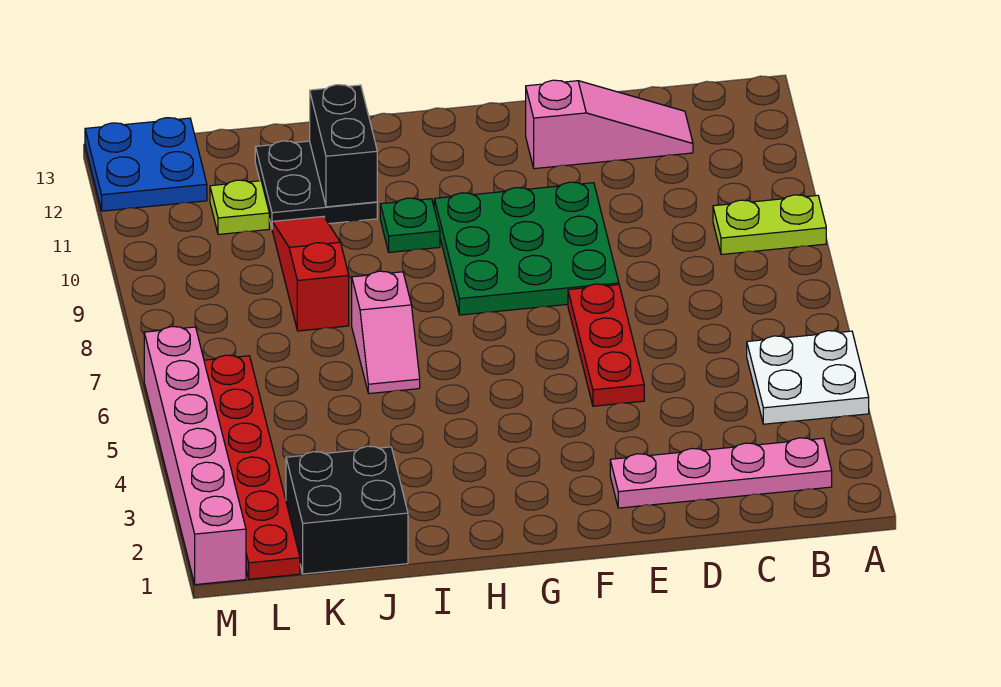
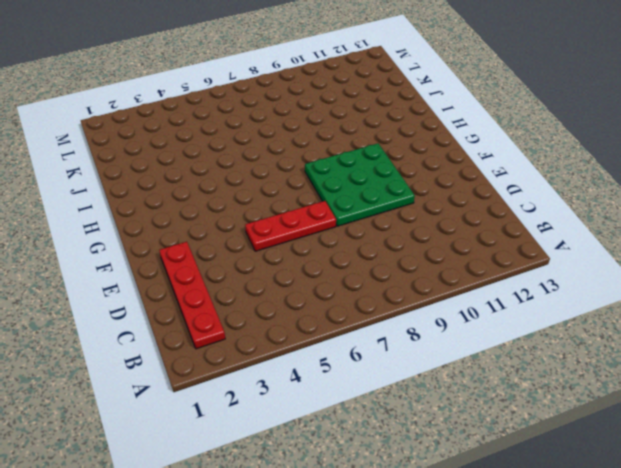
red plate B2:E2 level 1 -> pink plate B2:E2 level 1
none -> white plate A4:B5 level 1
none -> lime plate A9:B9 level 1
none -> pink slope C12:E12 level 1 top E

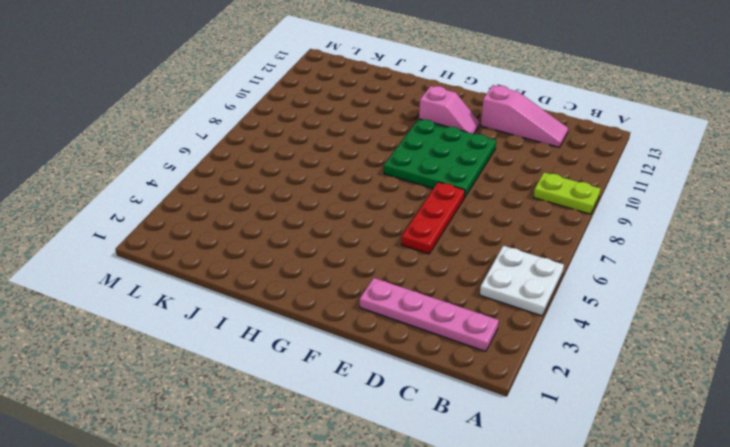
pink slope F11:G11 level 1 top G -> pink slope I6:I7 level 1 top 7
none -> green plate H10 level 1
none -> black plate I11:J12 level 1
none -> black brick J1:K2 level 1

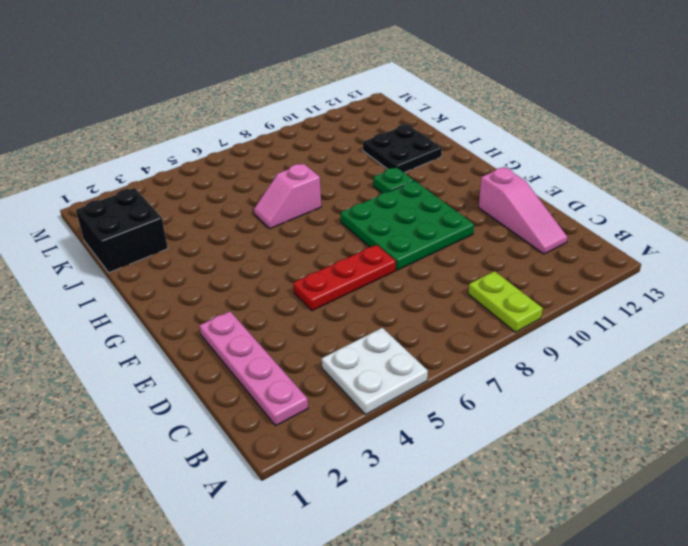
none -> red slope J8:J10 level 1 top 8
none -> lime plate K11 level 1
none -> red plate L1:L6 level 1

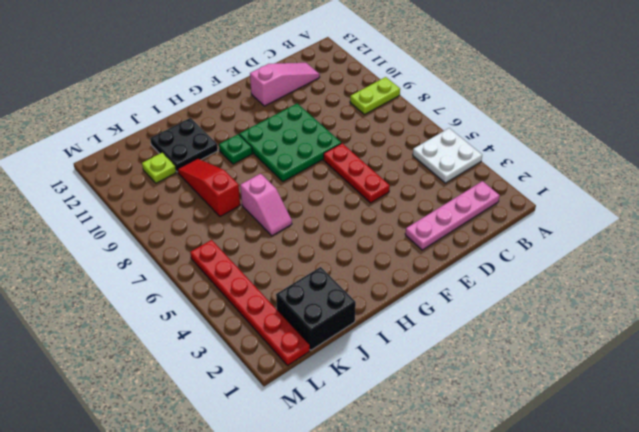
none -> blue plate L12:M13 level 1
none -> pink brick M1:M6 level 1
none -> black brick I11:I12 level 2

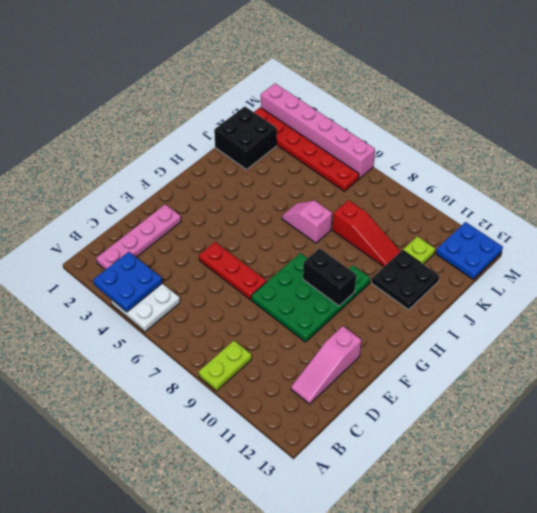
blue plate A3:B4 level 2 -> none
black brick G9:G10 level 2 -> black brick I11:I12 level 2

